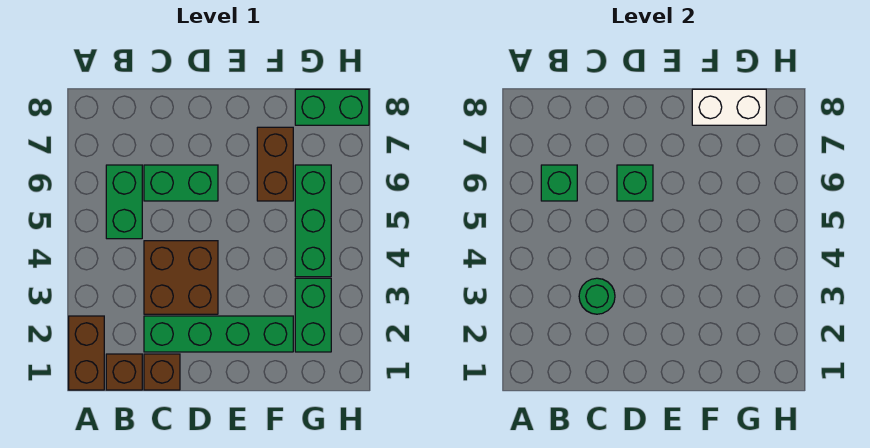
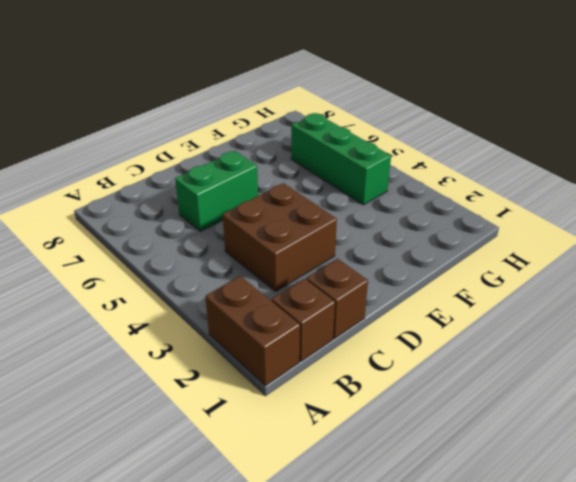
none -> green brick B5:B6 level 1
none -> green brick C2:F2 level 1
none -> brown brick F6:F7 level 1

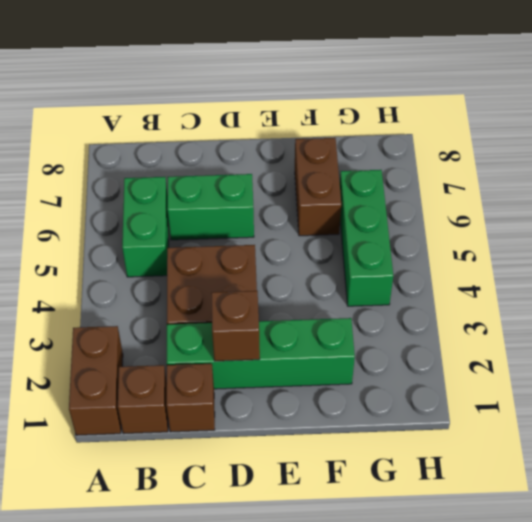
brown brick D2 level 2 -> none
none -> green brick G2:G3 level 1
none -> green brick G8:H8 level 1
none -> green brick B6 level 2

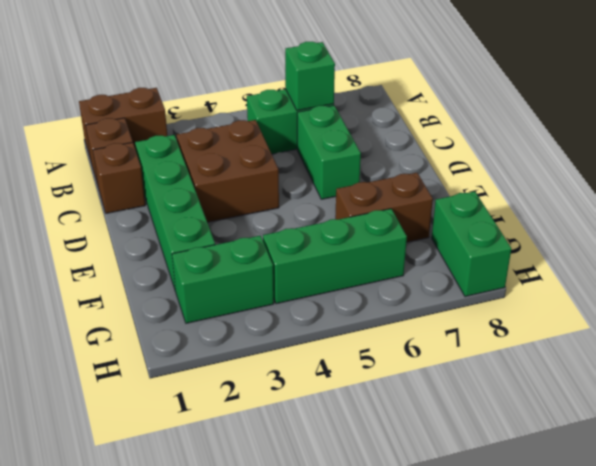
none -> green round brick C3 level 2
none -> green brick D6 level 2
none -> white brick F8:G8 level 2

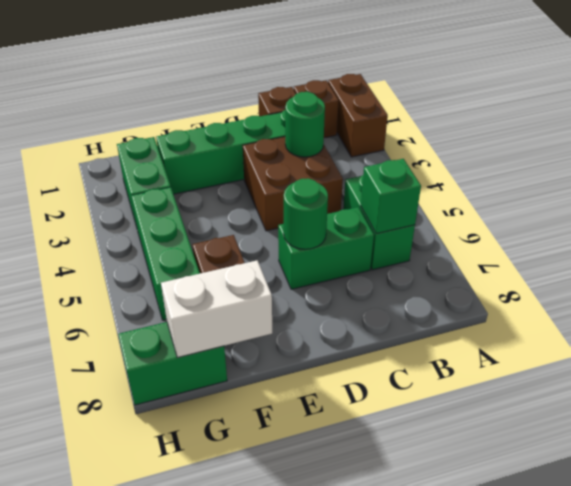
green round brick D6 level 2 -> green brick D6 level 2

